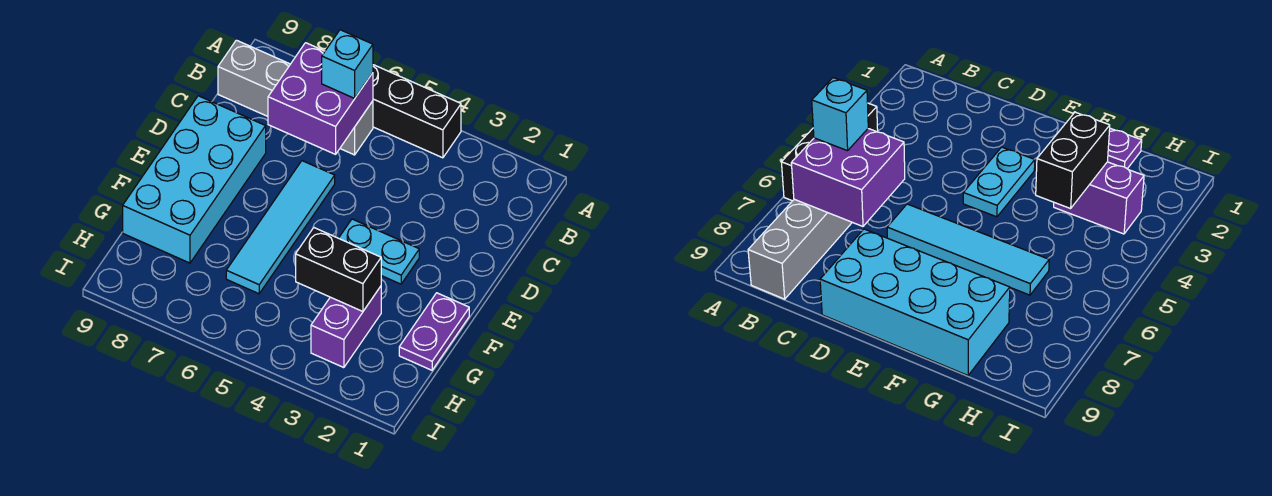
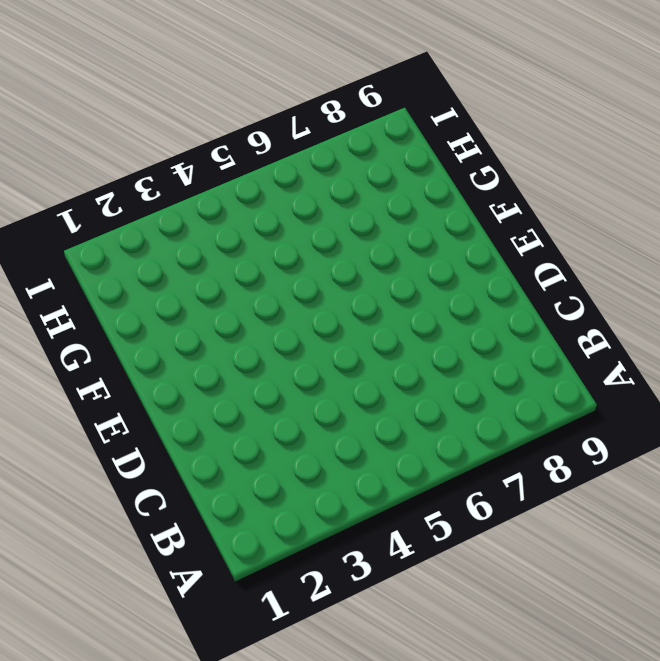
none -> black brick A4:A6 level 1
none -> grey brick B6:B9 level 1

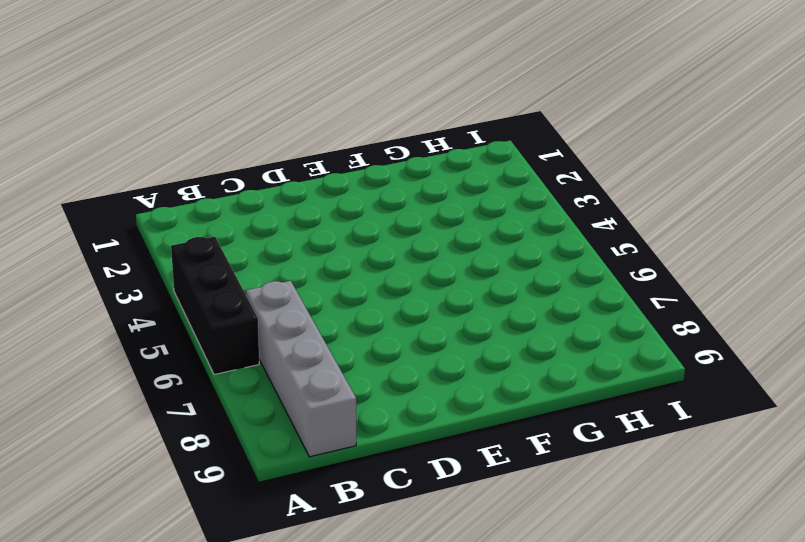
none -> cyan tile D6:G6 level 1
none -> cyan brick D8:G9 level 1

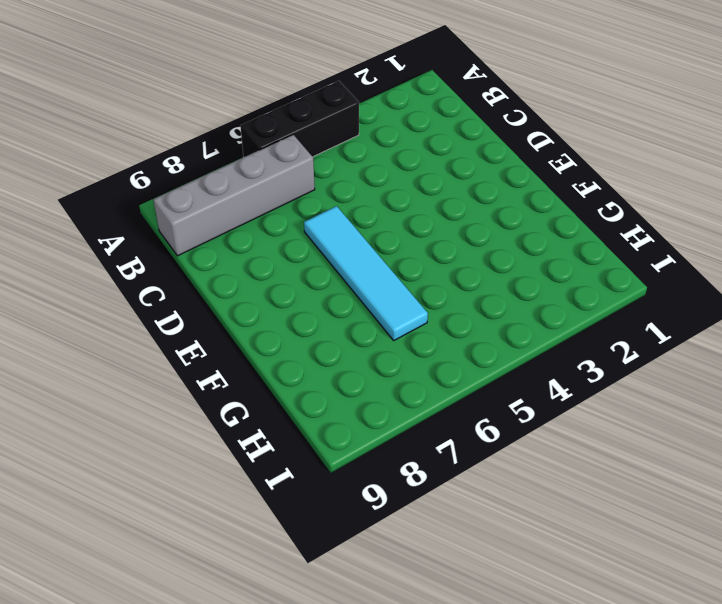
none -> cyan brick D8:G9 level 1
none -> cyan plate E3:E4 level 1

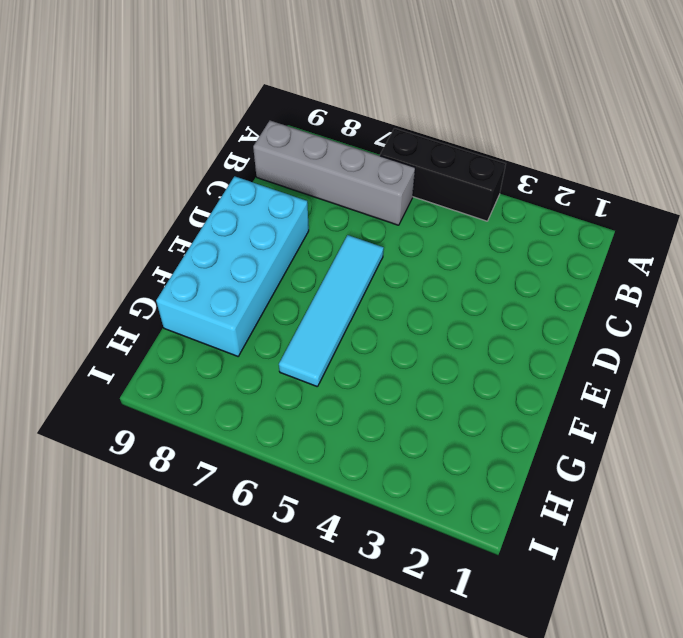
none -> cyan plate E3:E4 level 1
none -> purple plate F1:G1 level 1

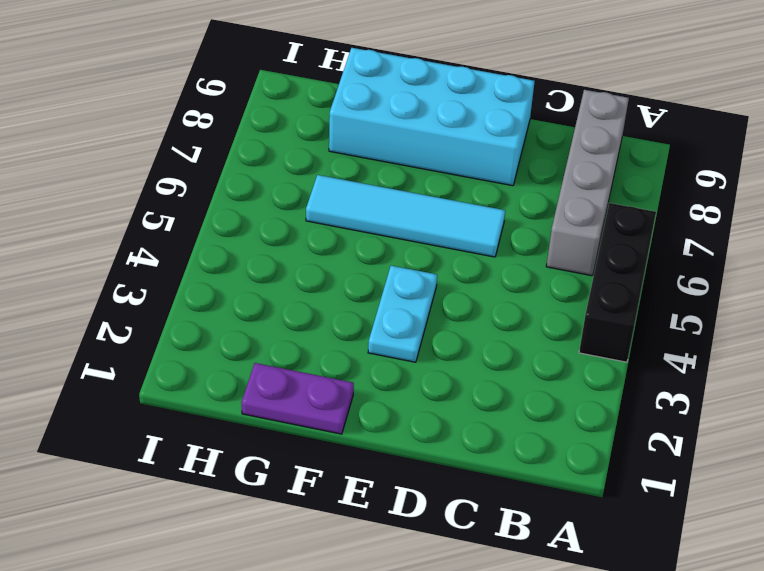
none -> purple brick G3:H3 level 1
none -> purple brick B6:C7 level 2

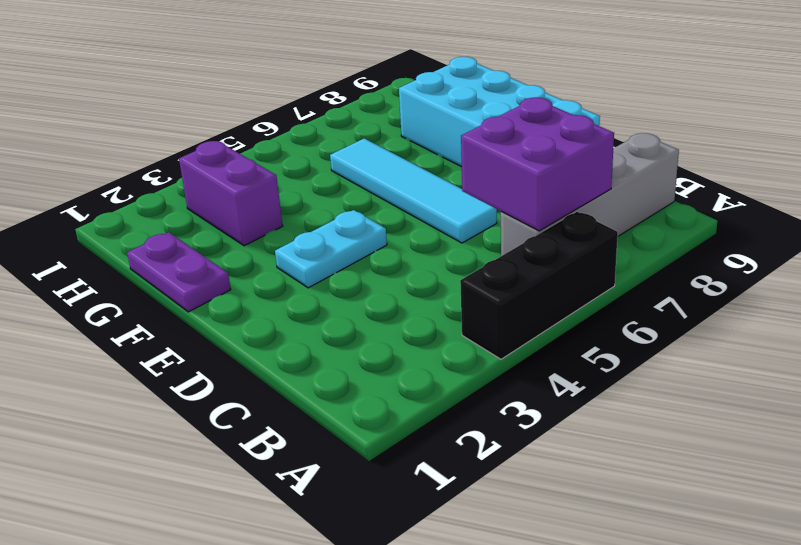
none -> black brick G3:G4 level 2
none -> cyan brick B6 level 3

